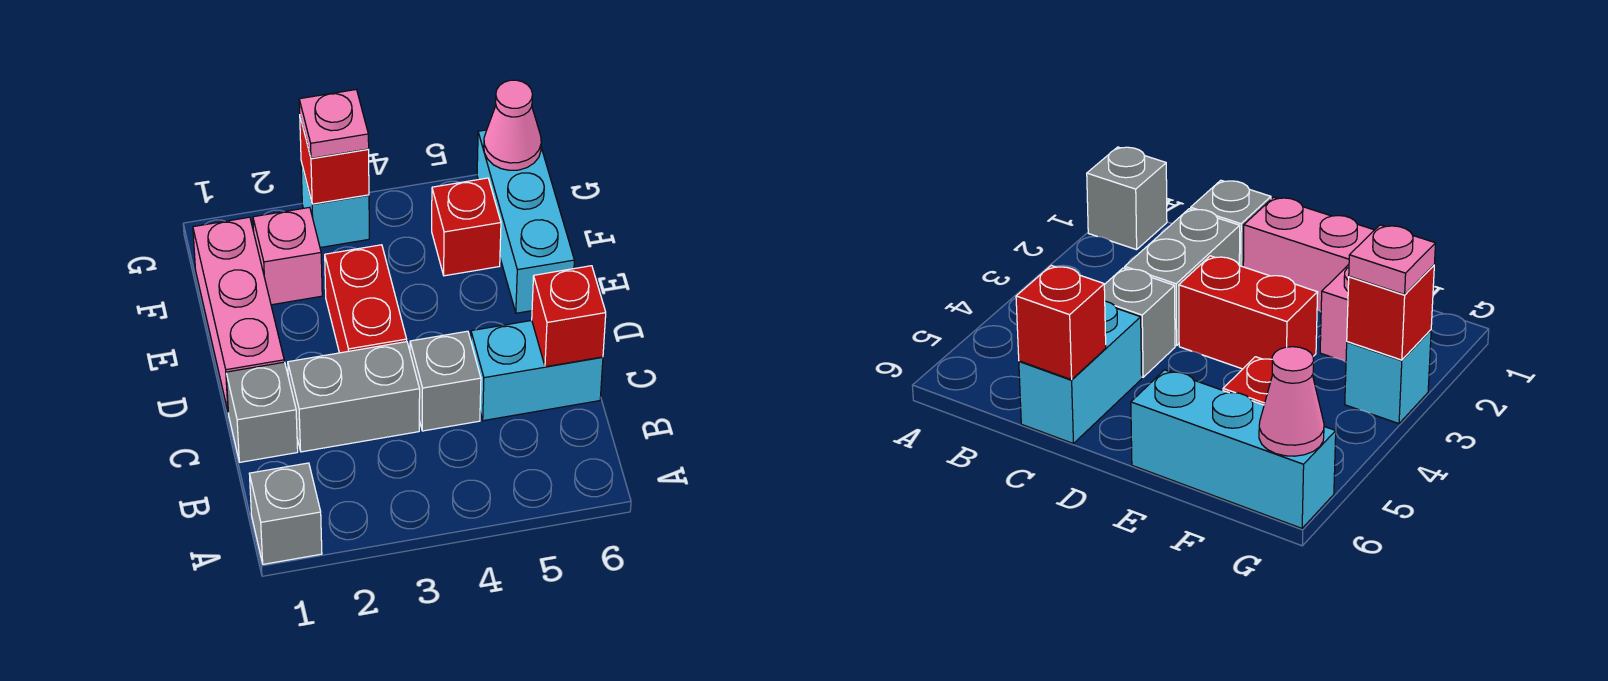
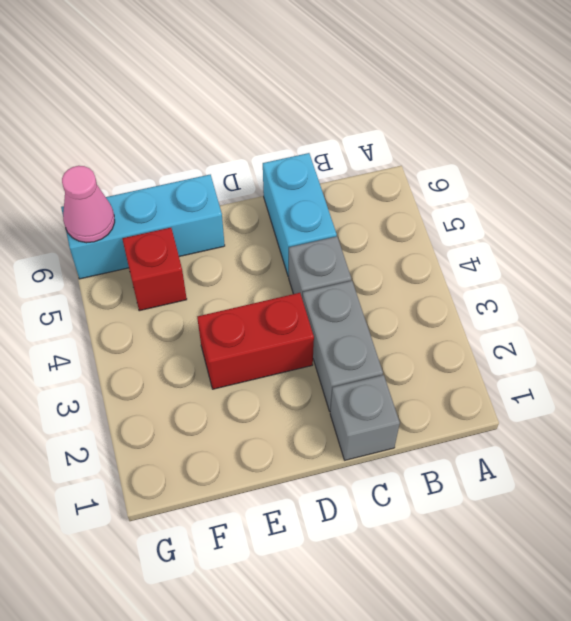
none -> grey brick A1 level 1
none -> pink brick D1:F1 level 1
none -> pink brick F2 level 1

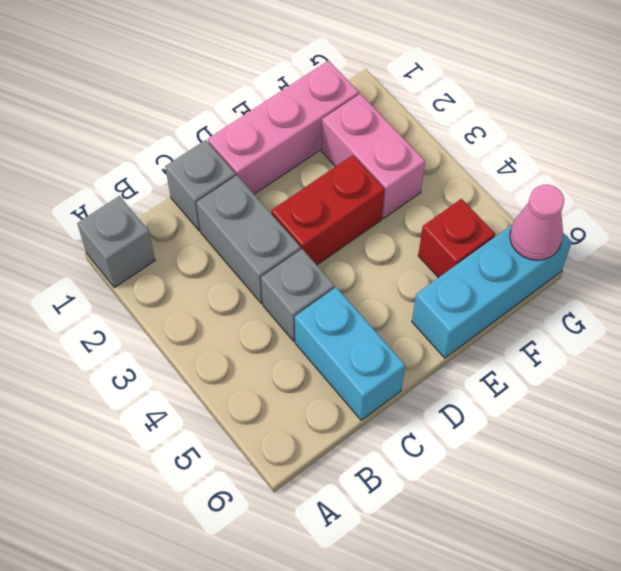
pink brick F2:F3 level 1 -> pink brick F2 level 1
none -> cyan brick G3 level 1
none -> red brick C6 level 2
none -> red brick G3 level 2

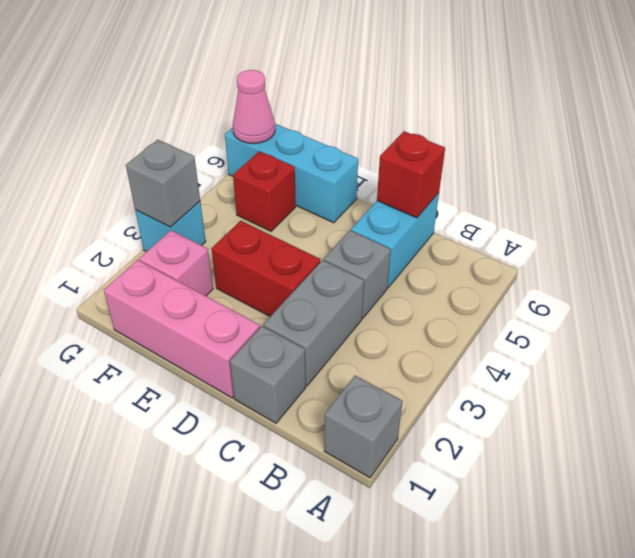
grey brick G3 level 2 -> red brick G3 level 2
none -> pink plate G3 level 3

